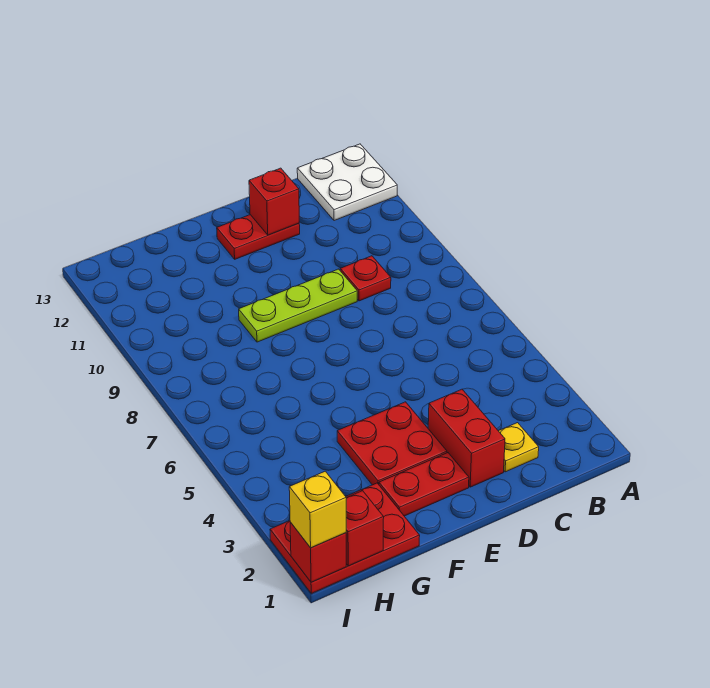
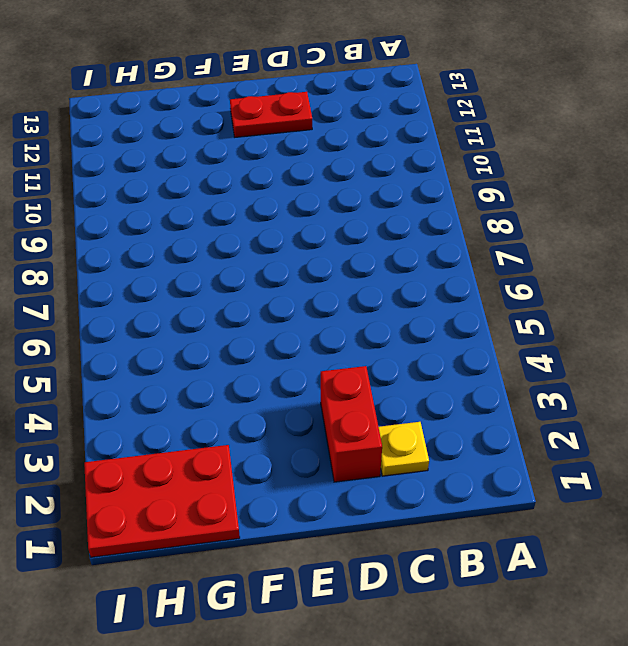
none -> white plate A12:B13 level 1
none -> red plate C9 level 1
none -> lime plate D9:F9 level 1

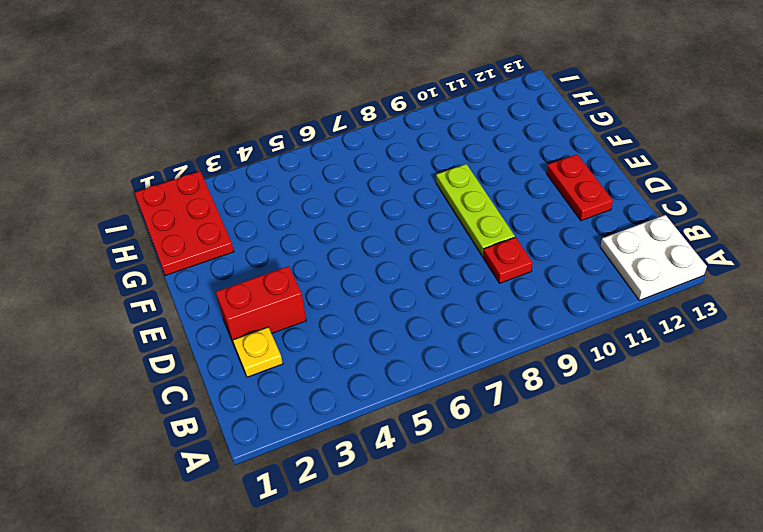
none -> red plate E2:F2 level 1
none -> red plate E3:F4 level 1
none -> red brick D12 level 2

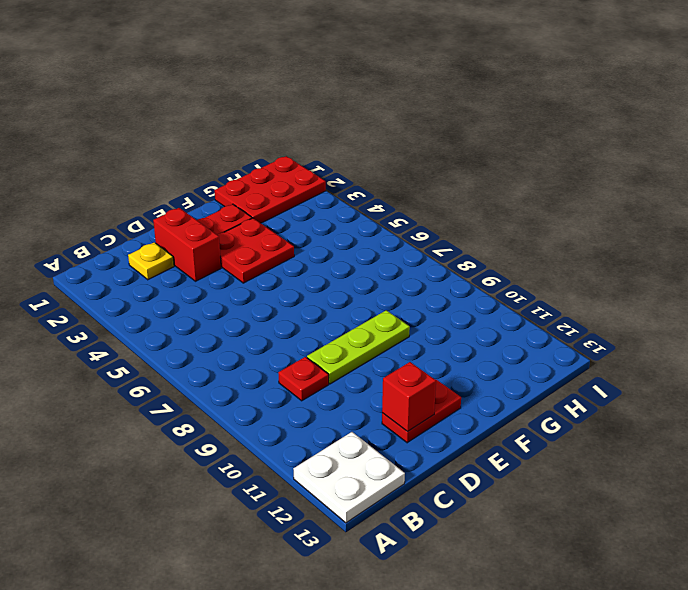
none -> red brick H1 level 2
none -> red brick I1 level 2
none -> yellow brick I1 level 3

